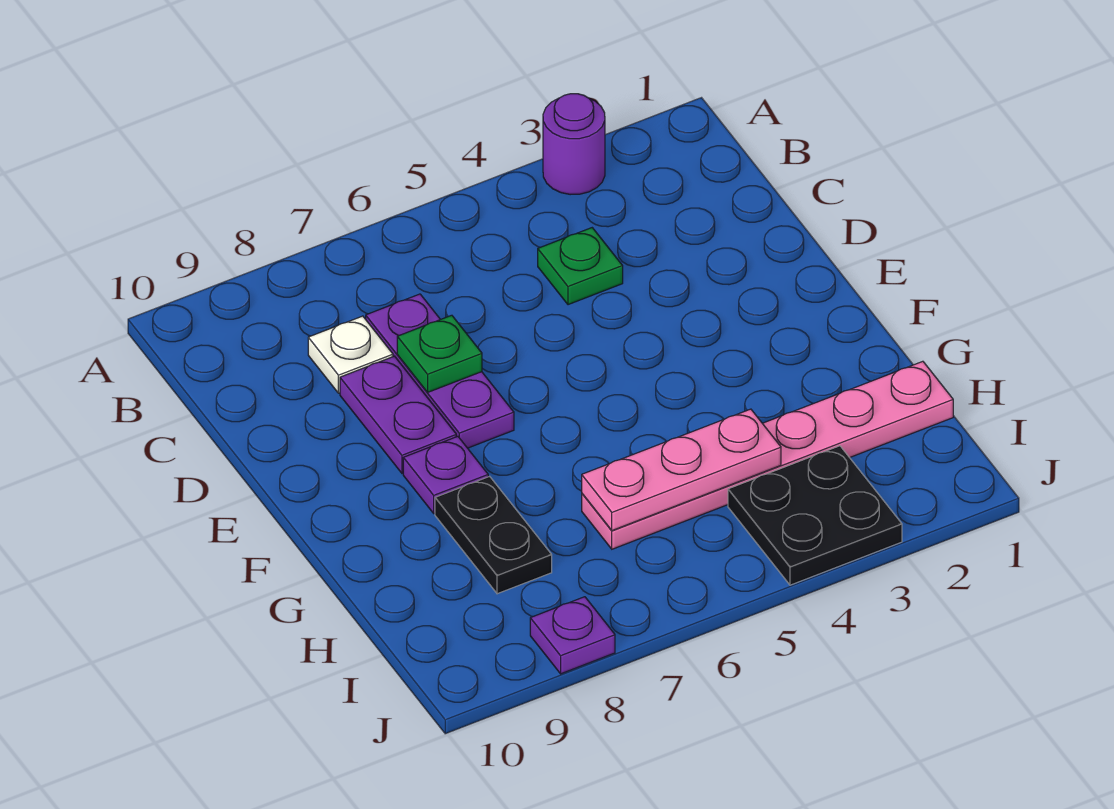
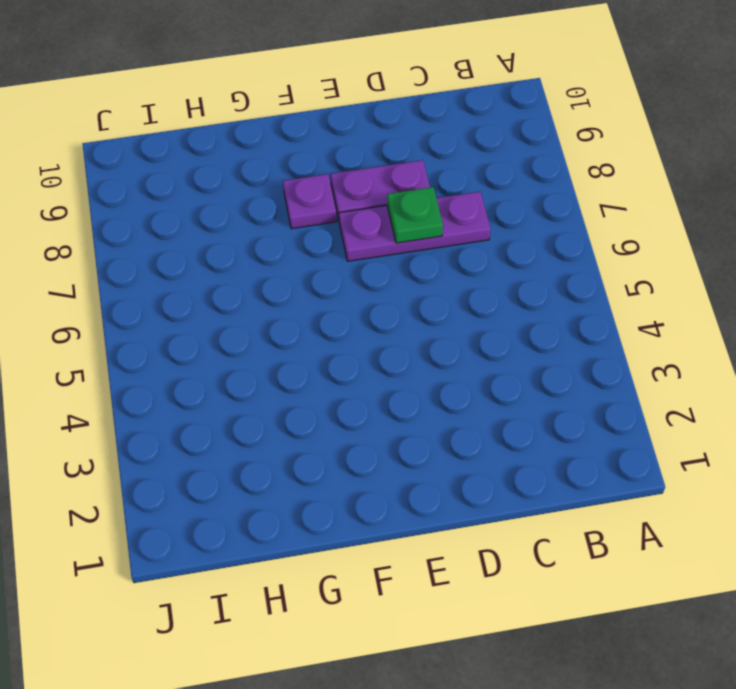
none -> purple round brick A3 level 1
none -> green plate C4 level 1
none -> white plate C8 level 1

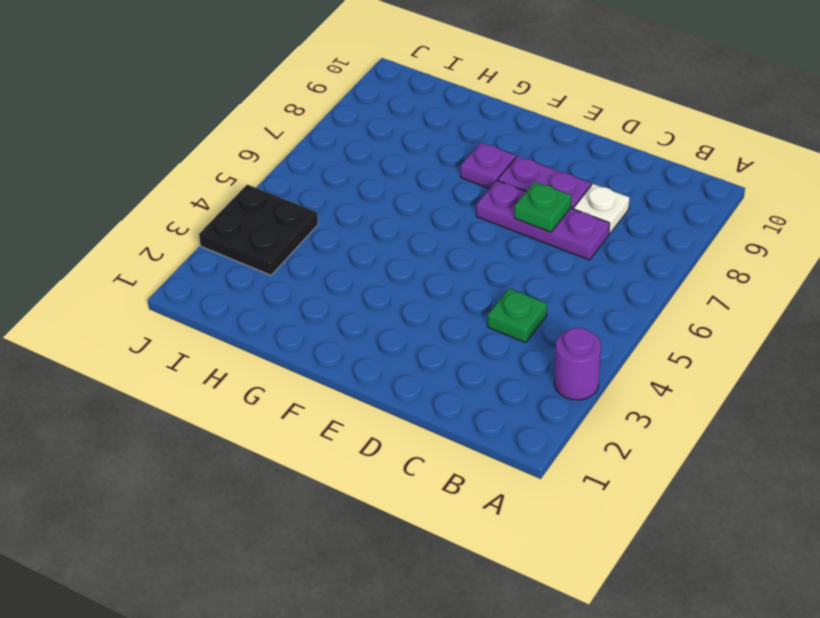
none -> black plate G8:H8 level 1
none -> pink plate H1:H6 level 1
none -> purple plate J8 level 1

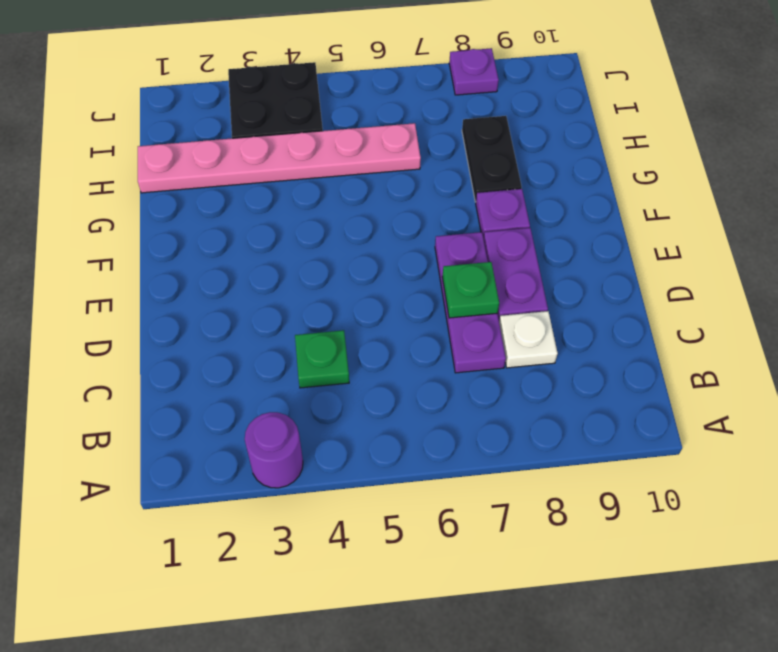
none -> pink plate H4:H6 level 2

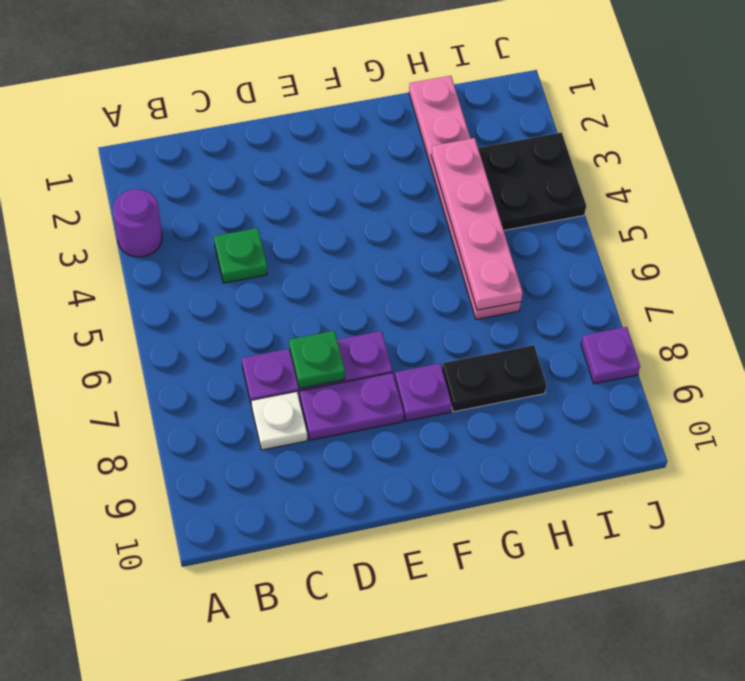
pink plate H3:H6 level 2 -> pink plate H4:H6 level 2

